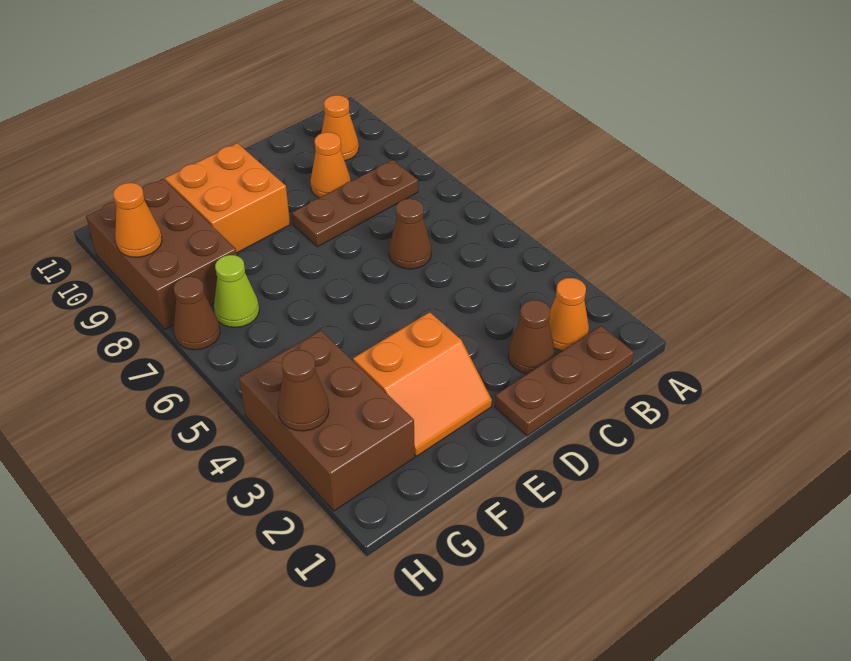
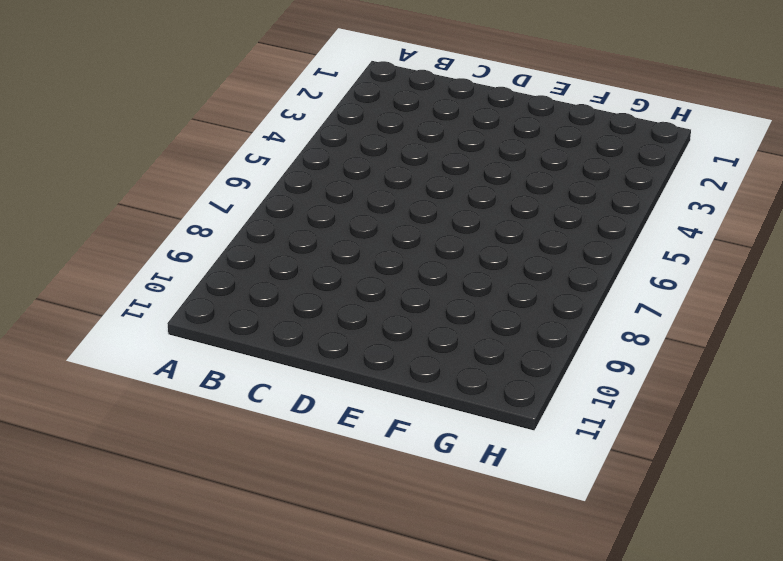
none -> brown plate B1:D1 level 1
none -> orange cone B2 level 1
none -> brown plate B8:D8 level 1

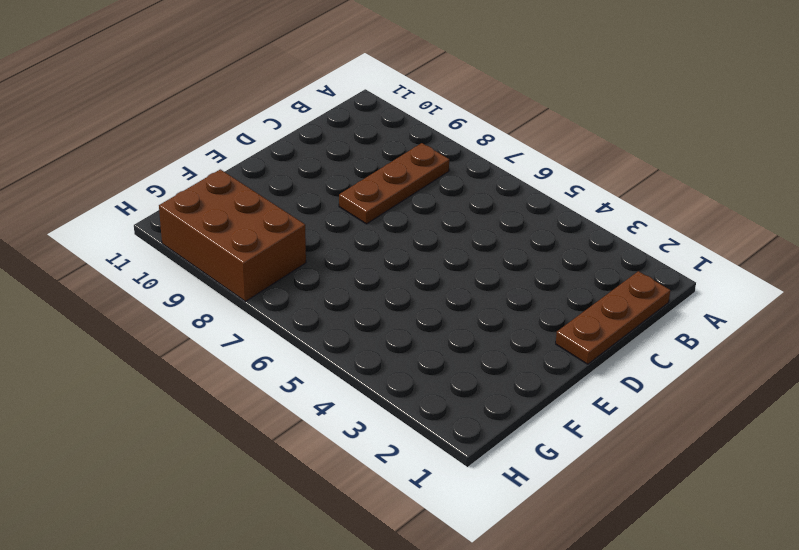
none -> orange cone B2 level 1
none -> orange cone B10 level 1
none -> brown cone C2 level 1

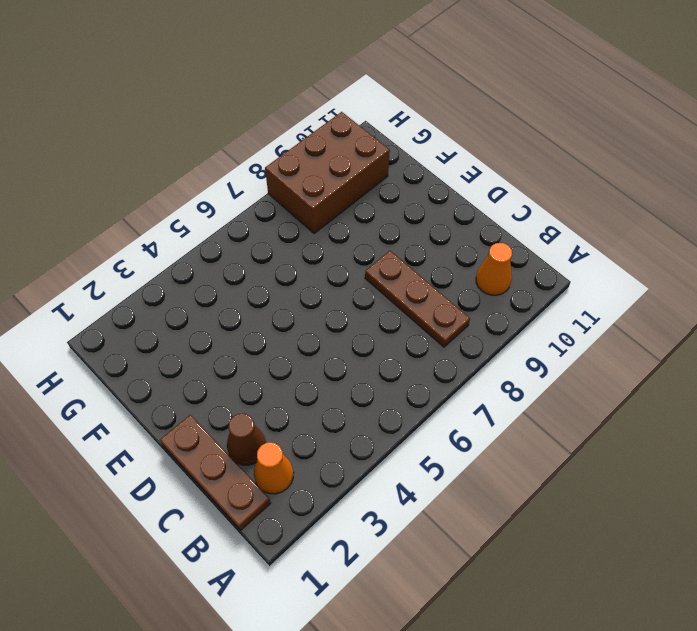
none -> brown cone C6 level 1
none -> orange cone C9 level 1
none -> orange slope E2:F3 level 1 top 3

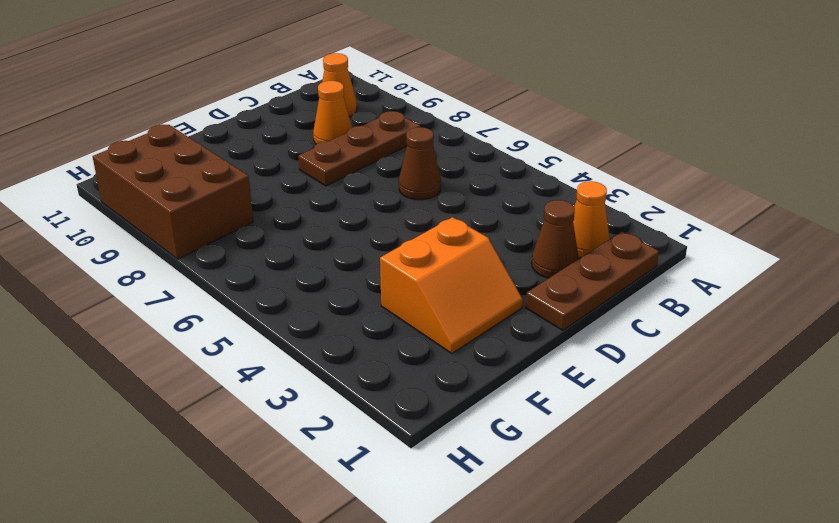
none -> orange brick E9:F10 level 1
none -> brown brick G2:H4 level 1
none -> lime cone G7 level 1

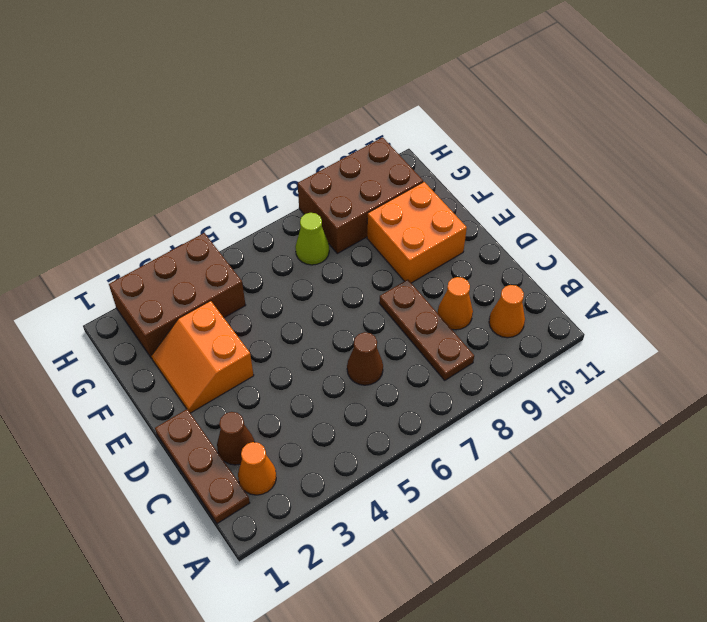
none -> brown cone H7 level 1
none -> brown cone H3 level 2
none -> orange cone H9 level 2

